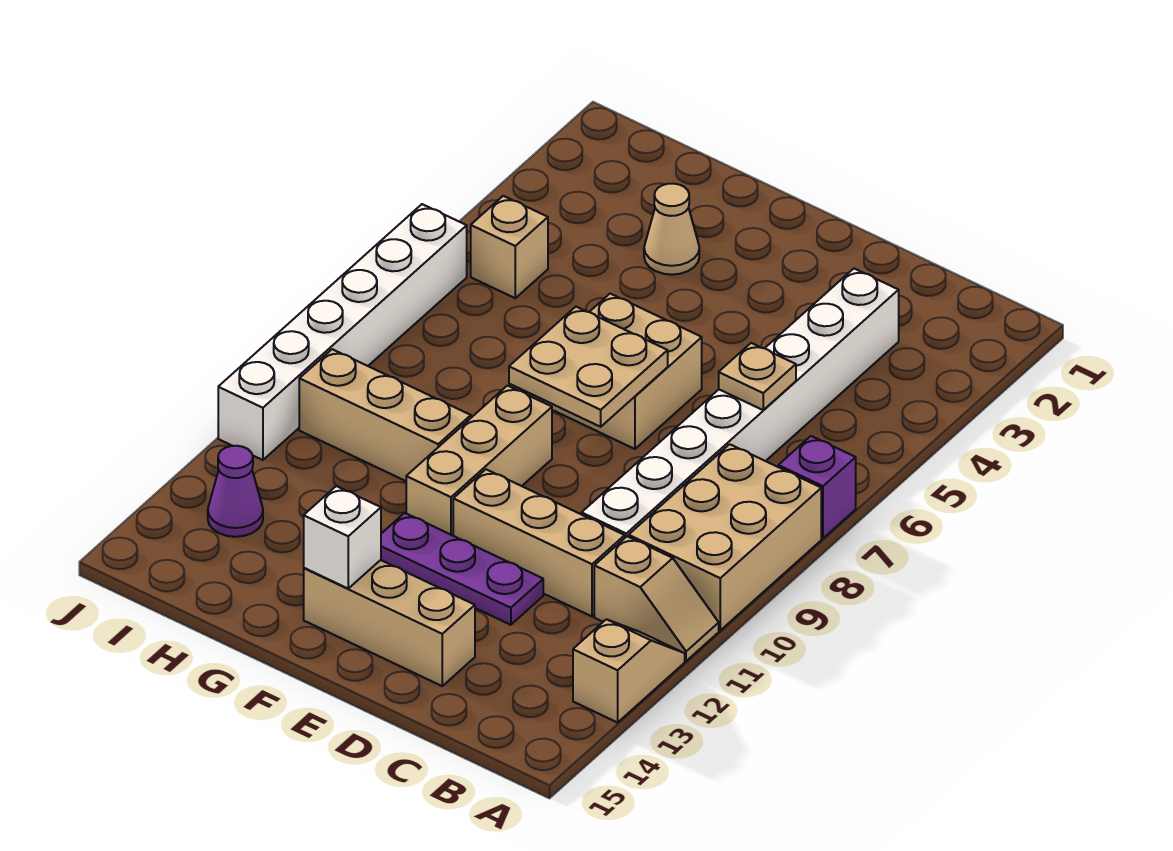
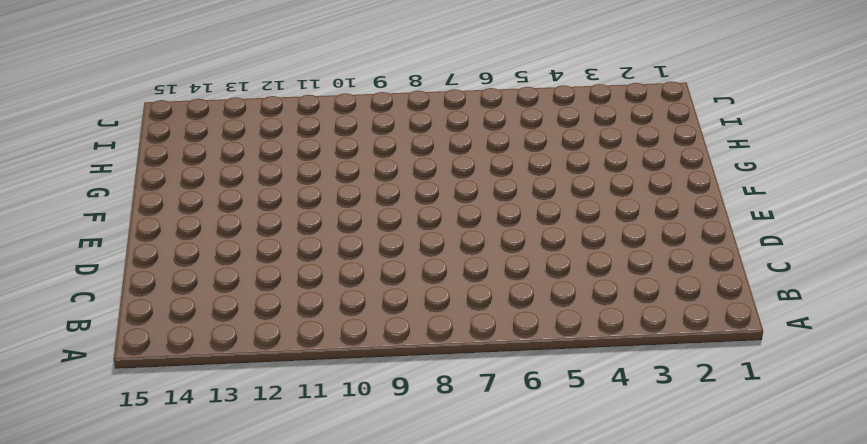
none -> purple brick A7 level 1
none -> tan brick A8:B10 level 1
none -> tan slope A11:B11 level 1 top B

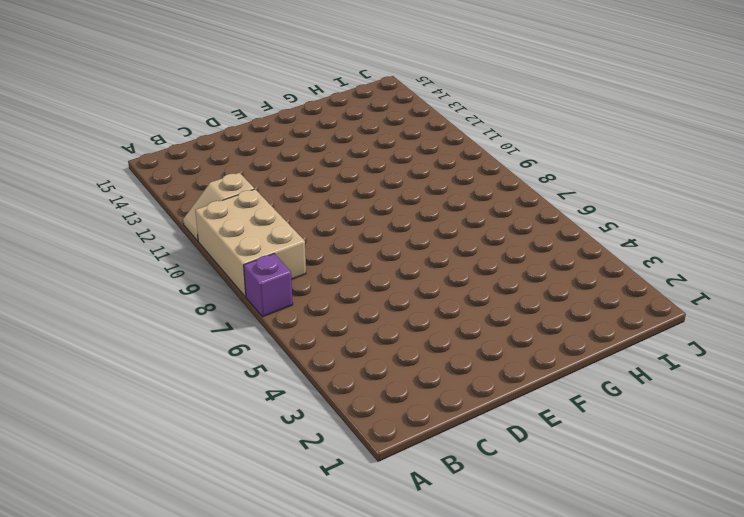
none -> tan slope A12:A13 level 1 top 13
none -> white brick C3:C10 level 1
none -> tan brick C11:E11 level 1

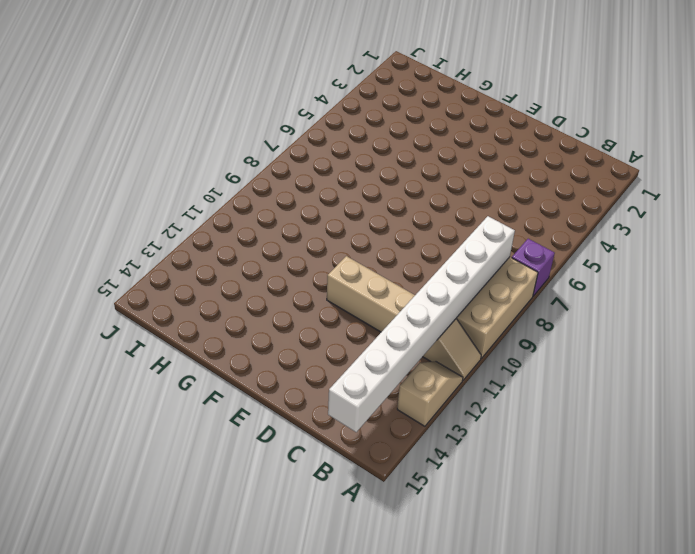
white brick B8:B15 level 2 -> white brick C3:C10 level 1
none -> purple plate D12:F12 level 1
none -> tan brick D14:F14 level 1
none -> tan brick E6:F7 level 1

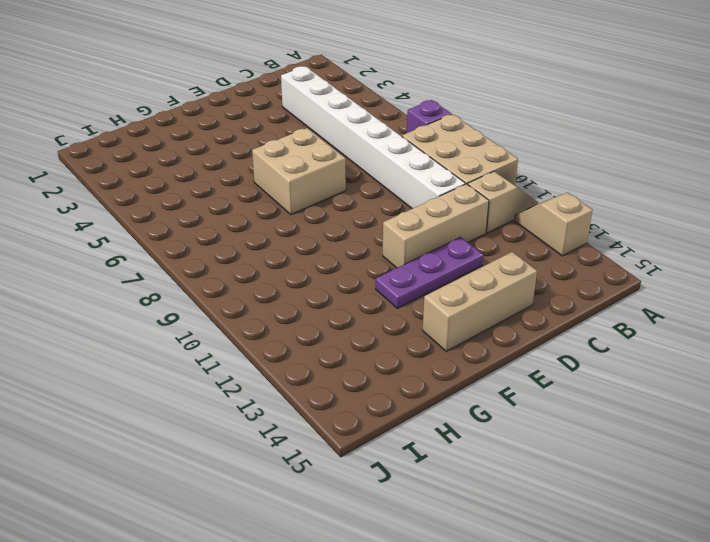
none -> tan brick F9:F11 level 1
none -> tan cone G3 level 1
none -> tan brick G10:I10 level 1

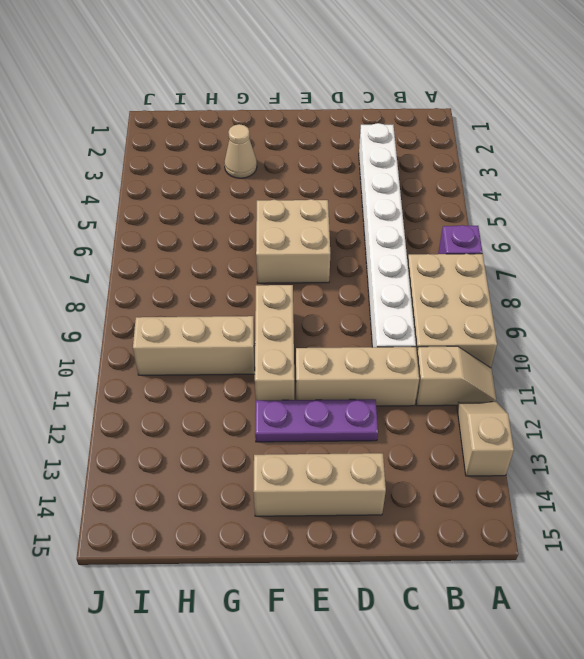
none -> tan brick I5 level 1
none -> purple cone I13 level 1
none -> white brick J6:J11 level 1

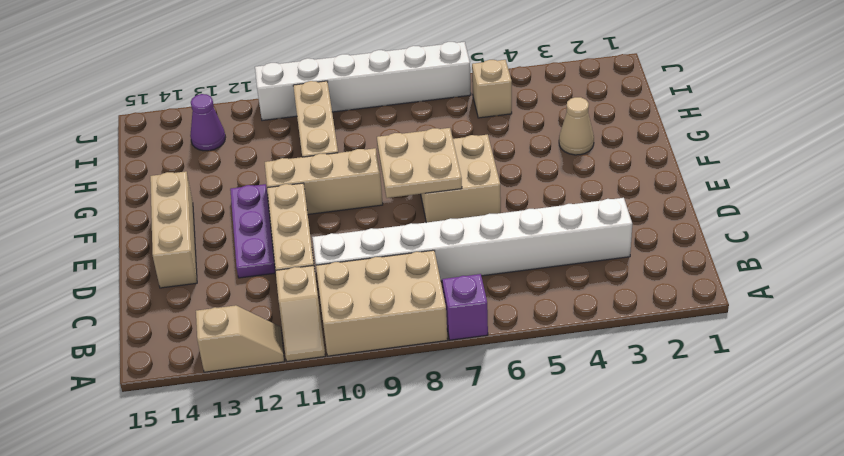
none -> tan plate C6 level 2
none -> white brick F14 level 2

